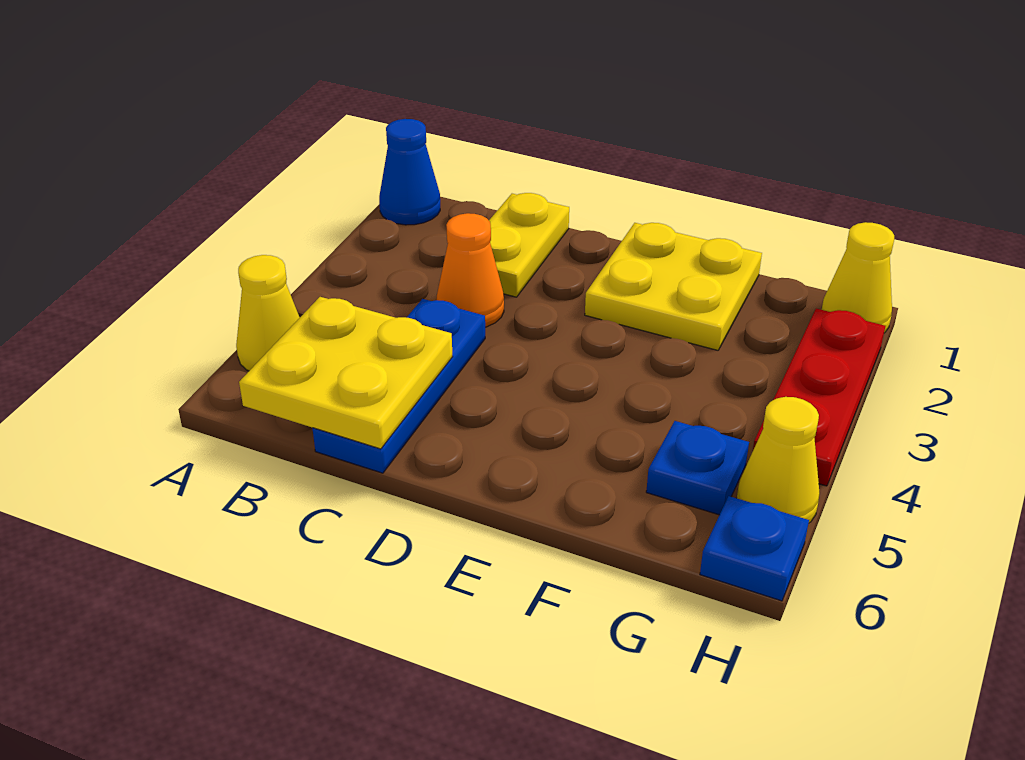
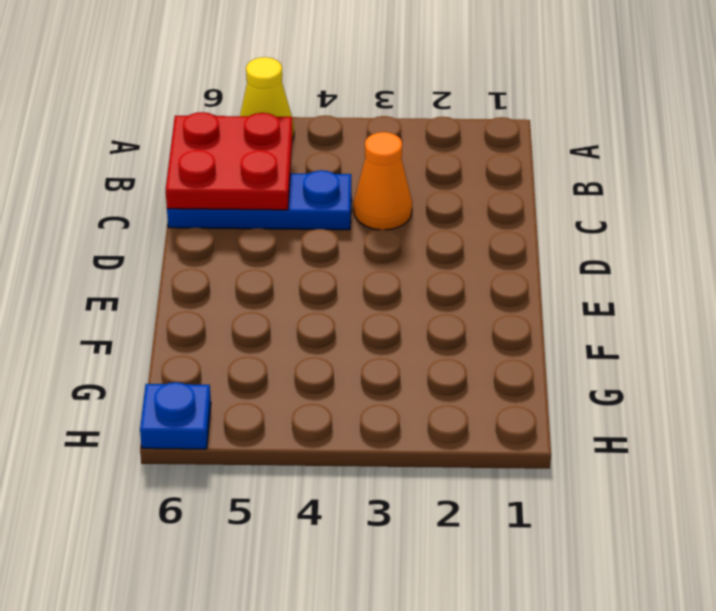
red plate B5:C6 level 2 -> yellow plate B5:C6 level 2
none -> blue cone A1 level 1
none -> yellow plate C1:C2 level 1
none -> yellow plate E1:F2 level 1

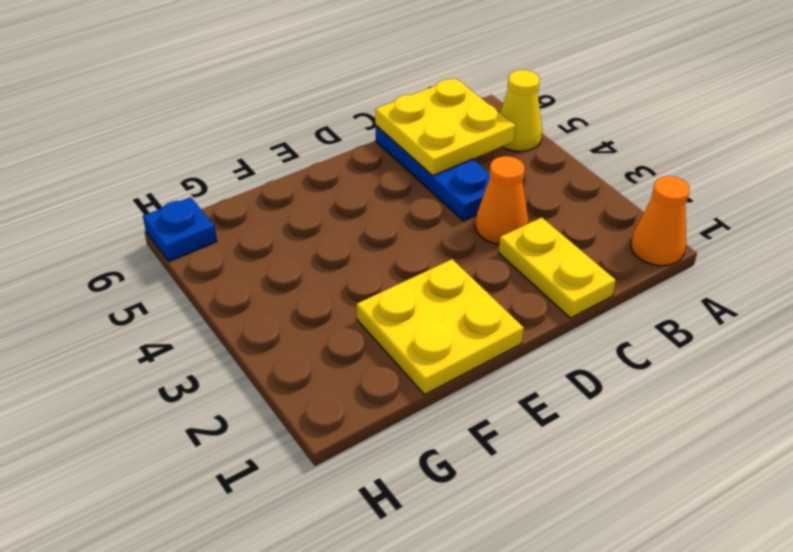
orange cone A1 level 1 -> blue cone A1 level 1
none -> blue plate G5 level 1
none -> yellow cone H1 level 1
none -> red plate H2:H4 level 1

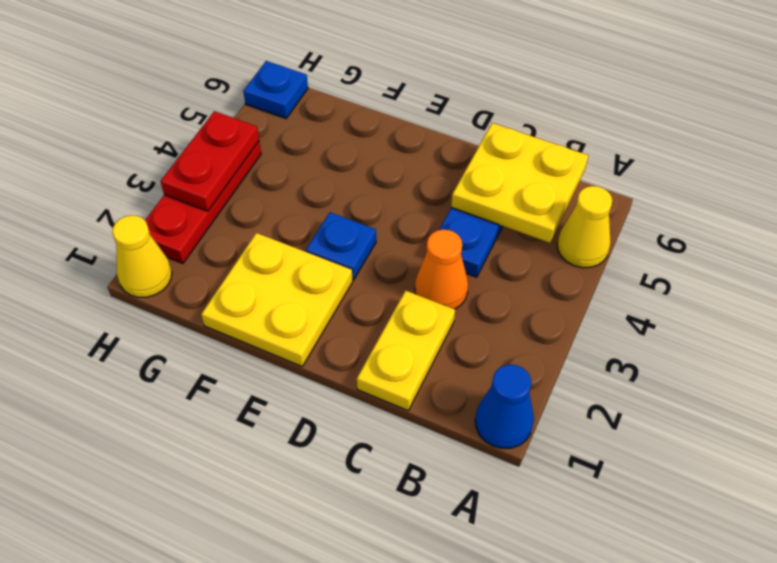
blue plate E3 level 1 -> blue plate G5 level 1
red plate H3:H4 level 2 -> none
none -> yellow cone H5 level 1

